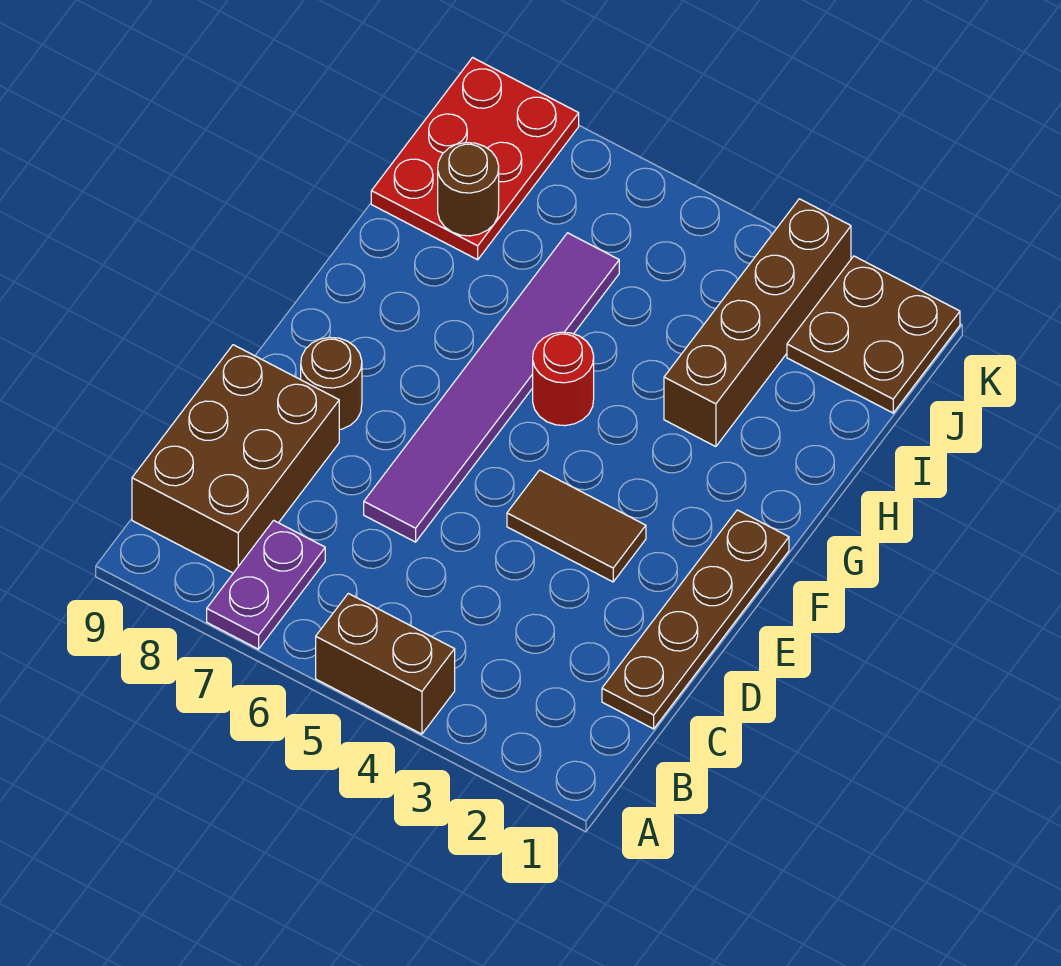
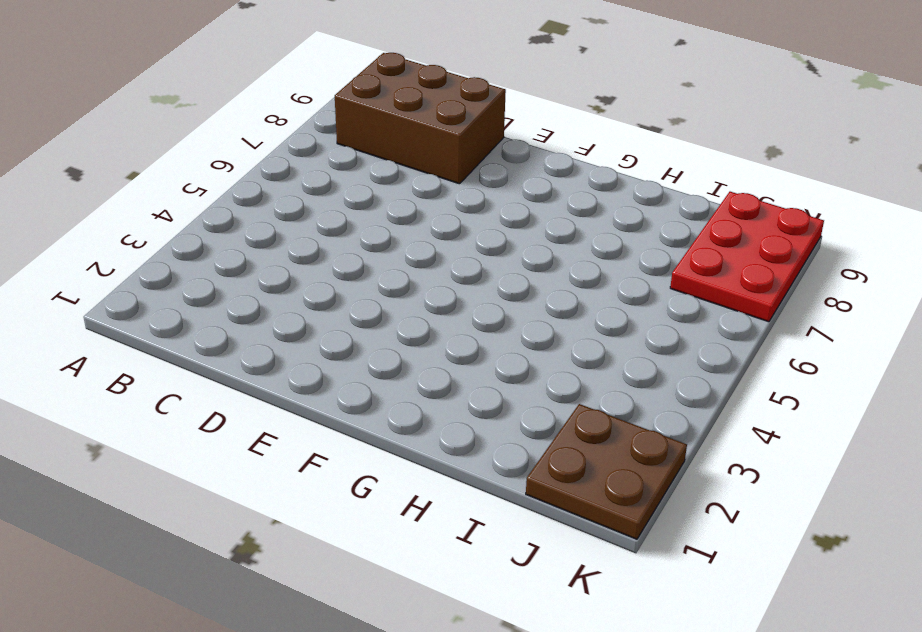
red plate J7:K9 level 1 -> red plate I8:K9 level 1
none -> brown brick A4:A5 level 1
none -> purple plate A7:B7 level 1
none -> brown plate C1:F1 level 1

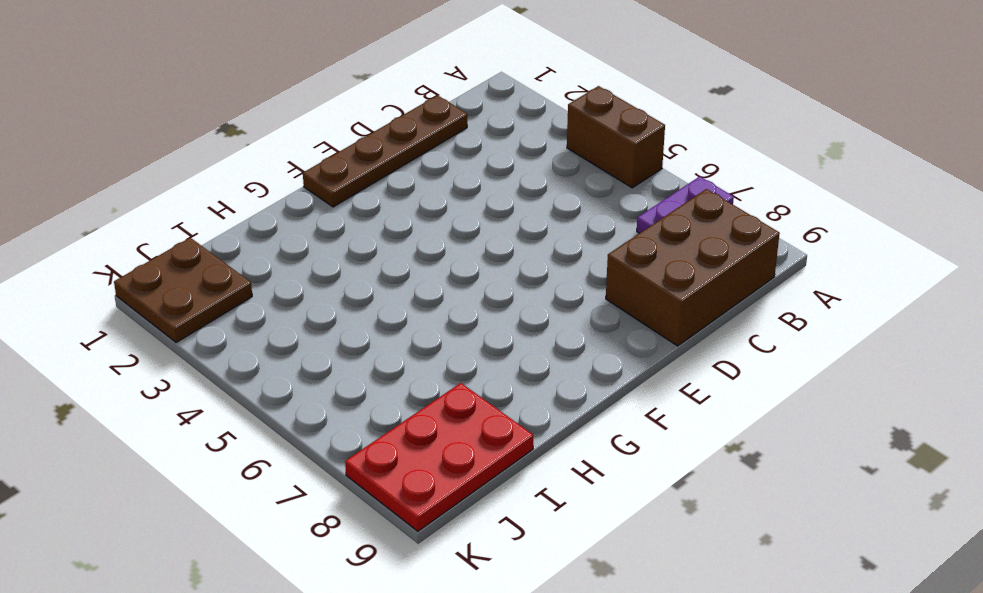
none -> purple tile D6:I6 level 1
none -> brown tile E3:E4 level 1
none -> brown round brick E8 level 1

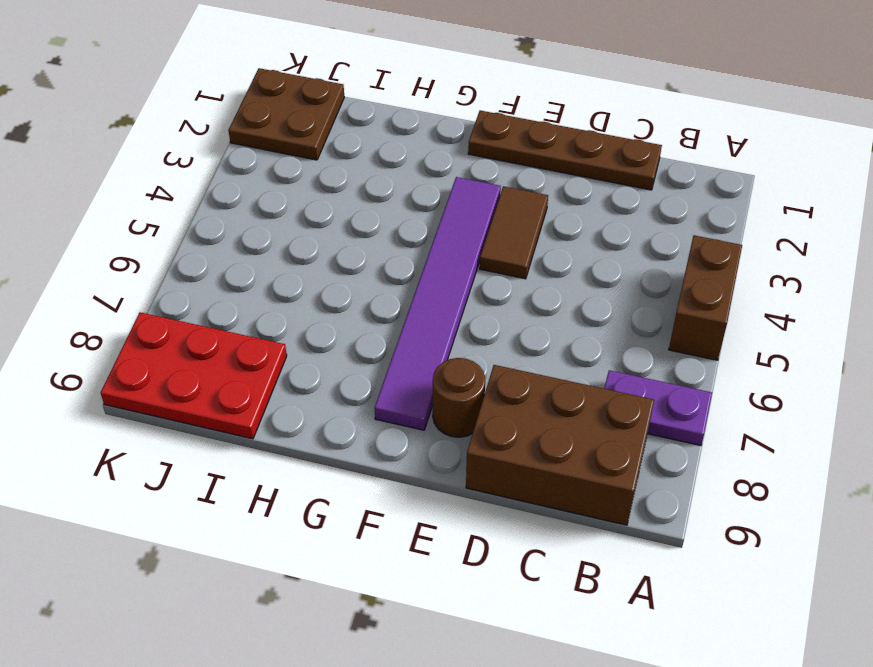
purple tile F3:F8 level 1 -> purple tile D6:I6 level 1
none -> red round brick G5 level 1
none -> brown brick H3:K3 level 1
none -> brown round brick I8 level 2

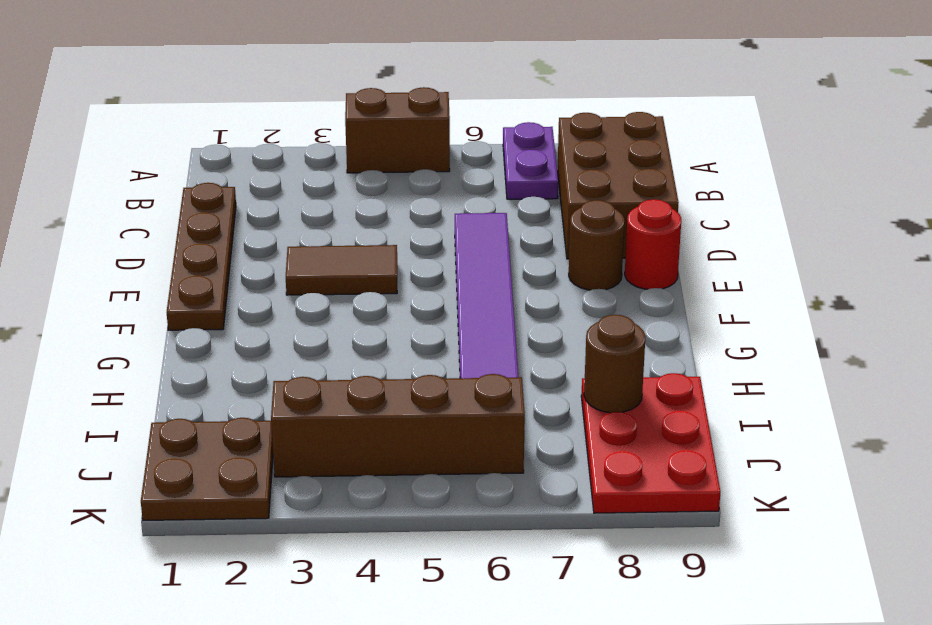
red round brick E9 level 1 -> red round brick G5 level 1
brown brick J3:J6 level 1 -> brown brick H3:K3 level 1

